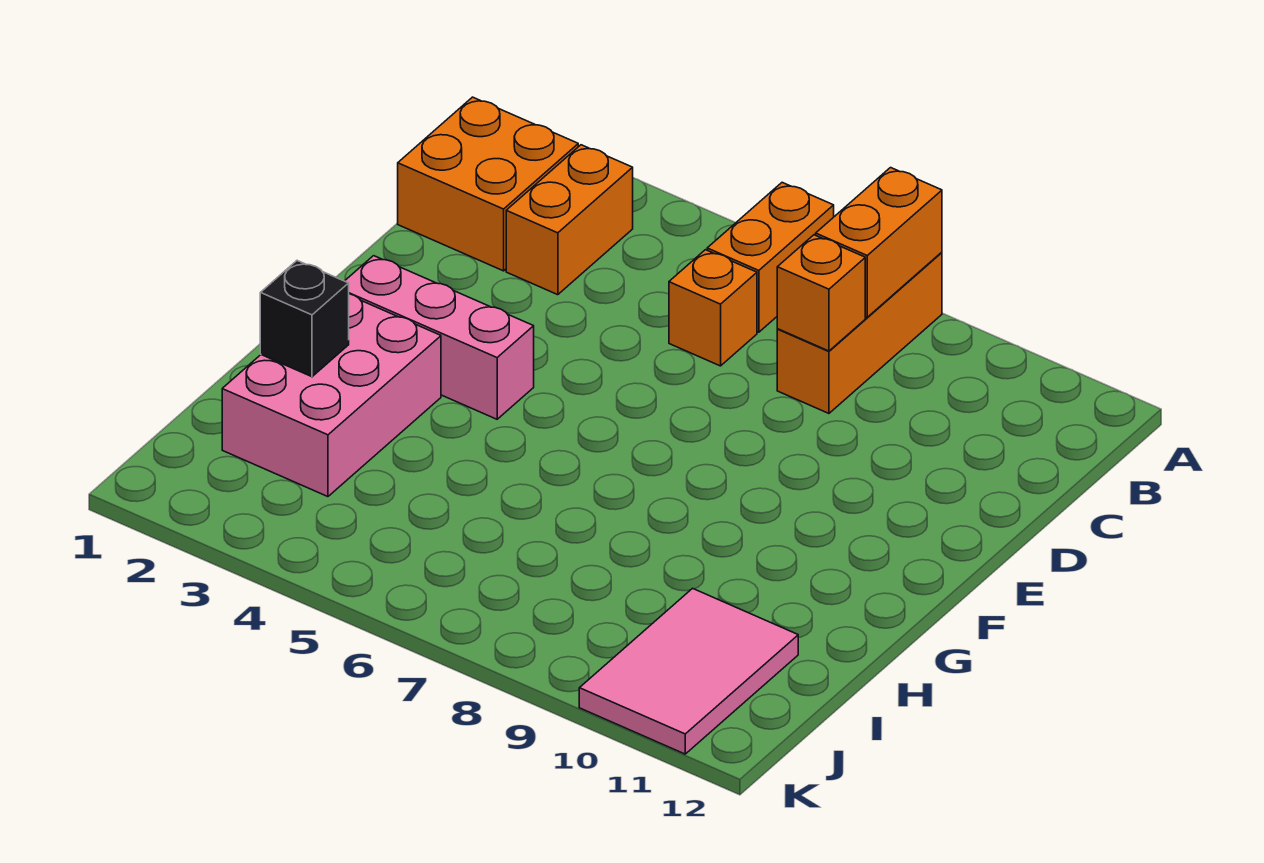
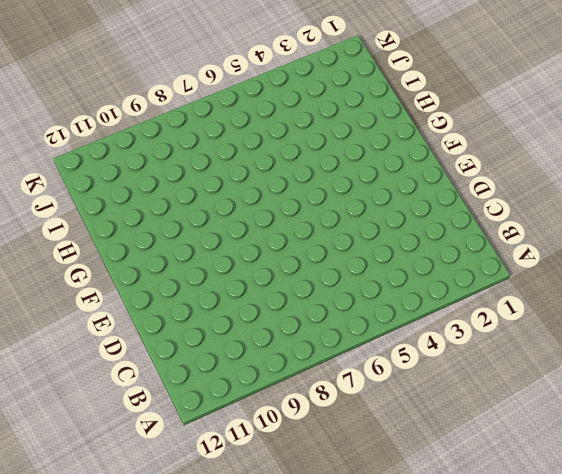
none -> orange brick A6:B6 level 1
none -> orange brick A8:C8 level 1

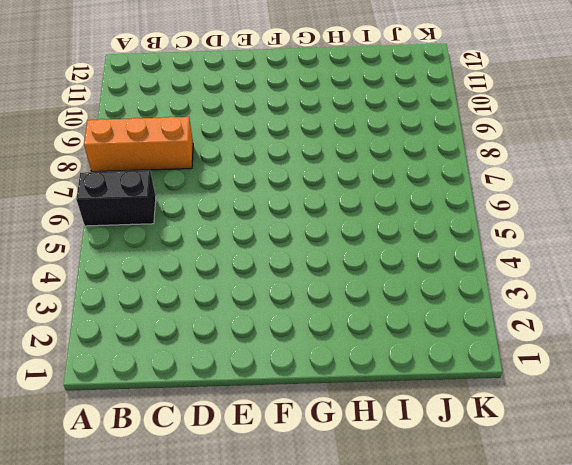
black brick A6:B6 level 1 -> orange brick A6:B6 level 1
none -> orange brick B1:C2 level 1
none -> orange brick B3:C3 level 1

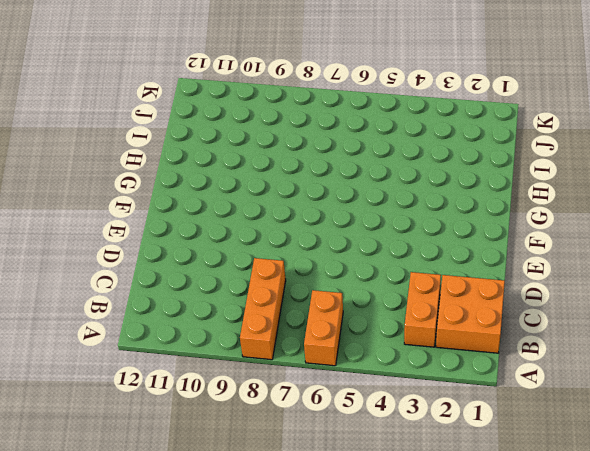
none -> orange brick C6 level 1
none -> pink brick F2:F4 level 1

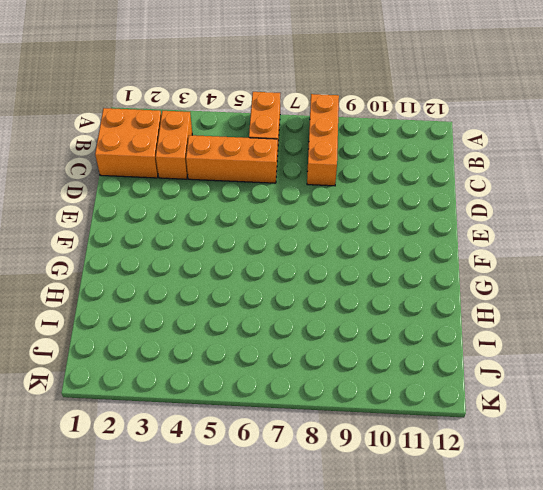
orange brick C4:C6 level 1 -> orange brick C6 level 1
none -> pink brick F2:F4 level 1
none -> pink brick G2:I3 level 1

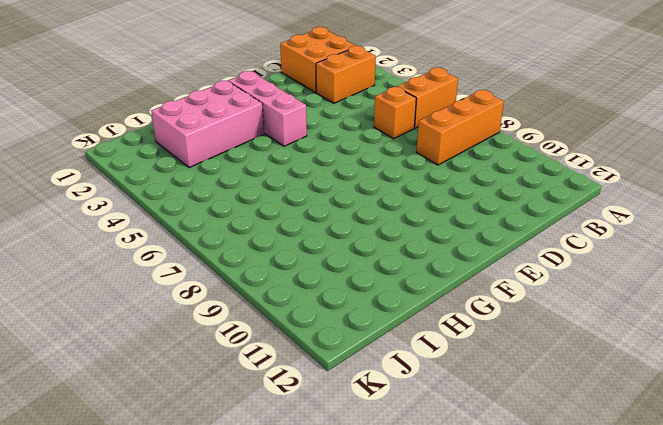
none -> pink tile I10:K11 level 1
none -> orange brick A8:B8 level 2

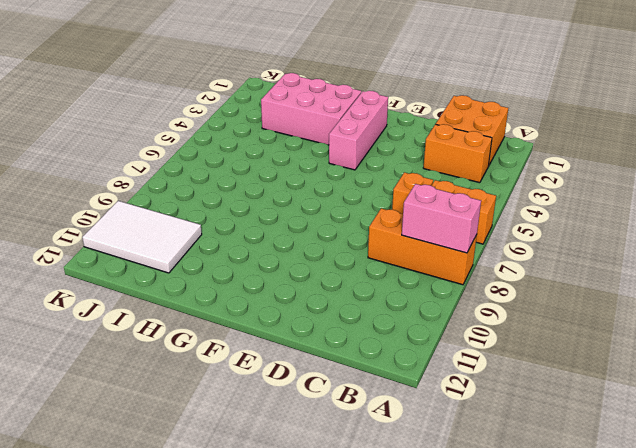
pink brick A8:B8 level 2 -> orange brick A8:B8 level 2
white tile I10:K11 level 1 -> pink tile I10:K11 level 1
none -> orange brick C8 level 2
none -> black brick H2 level 2

